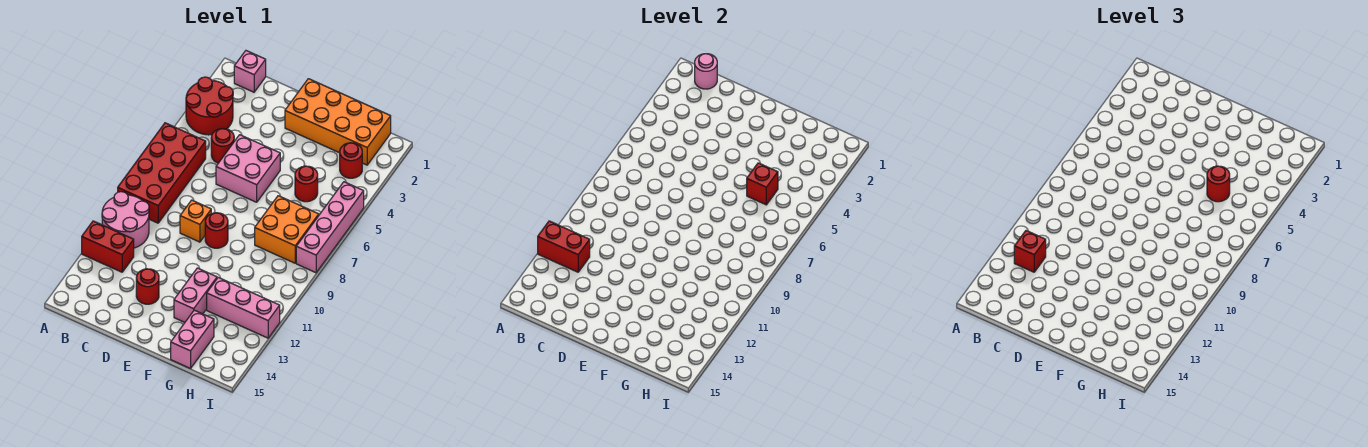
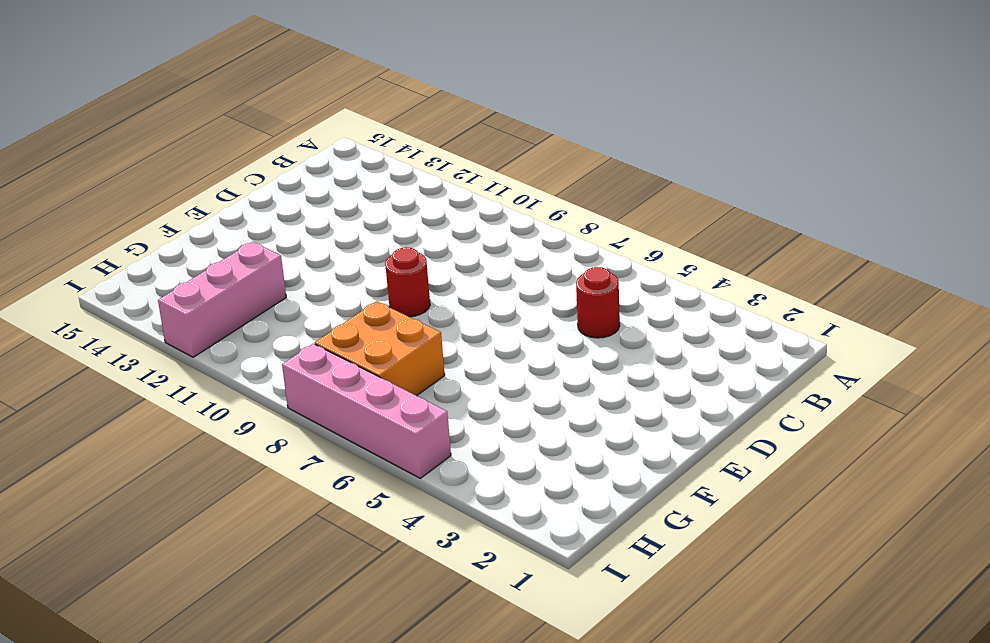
none -> red round brick A3:B4 level 1
none -> red brick A6:B9 level 1
none -> pink round brick A10:B11 level 1

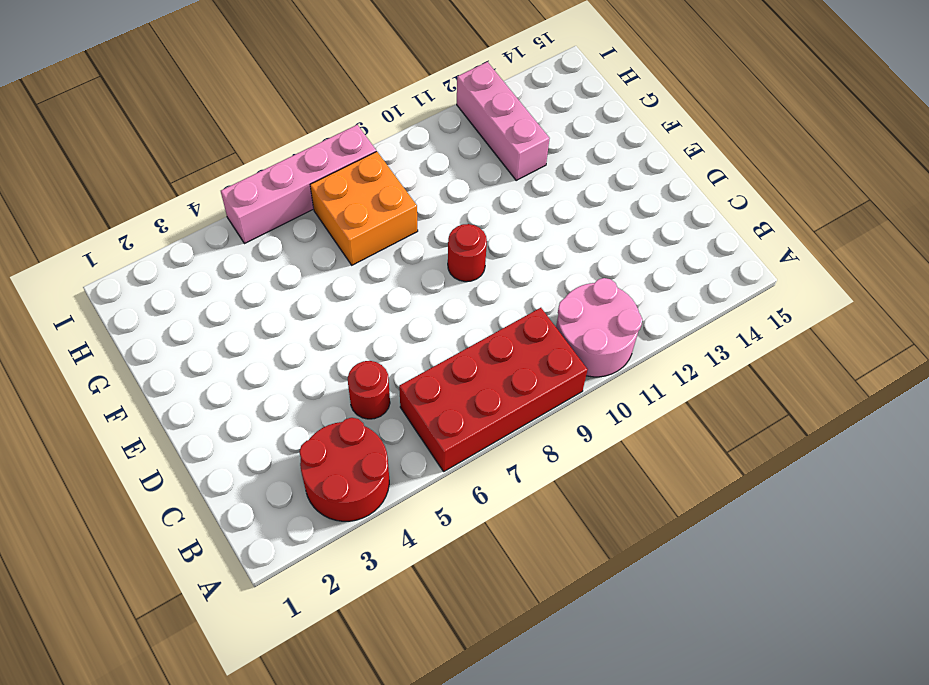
none -> red brick A12:B12 level 1
none -> pink brick B1 level 1
none -> pink brick D5:E6 level 1

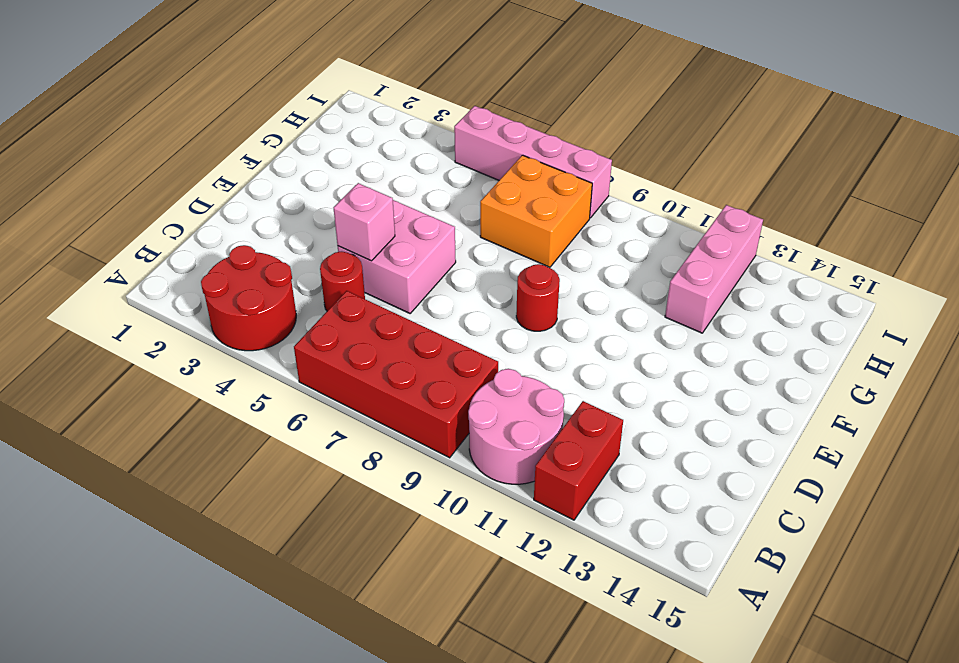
pink brick D5 level 2 -> pink brick B1 level 1
none -> orange brick D9 level 1
none -> red round brick D13 level 1
none -> orange brick E1:H2 level 1

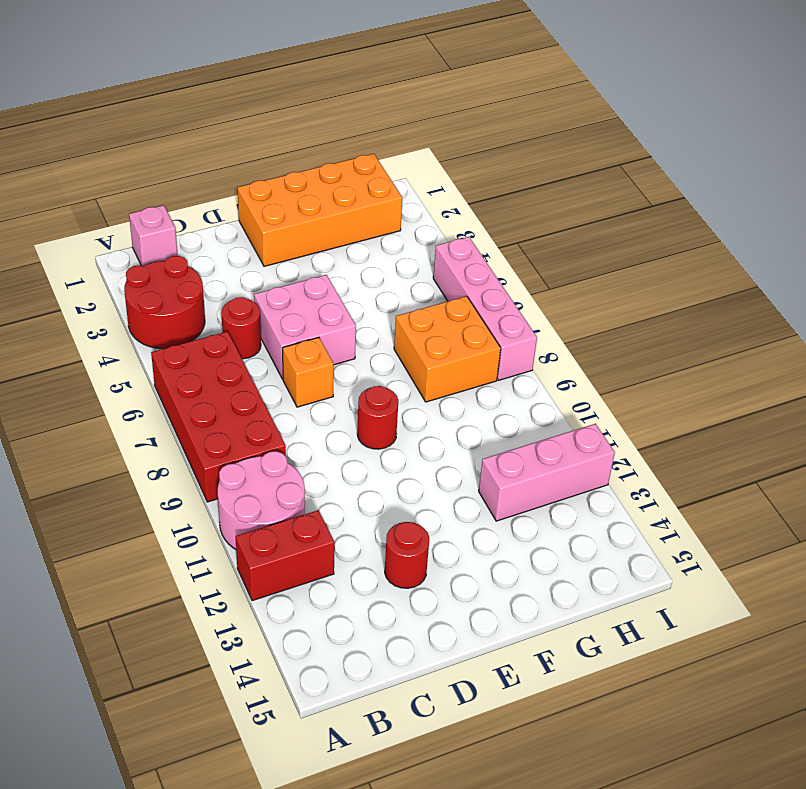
orange brick D7 level 1 -> orange brick D9 level 1
none -> pink brick F12:F13 level 1
none -> red round brick G5 level 1
none -> pink brick G14:G15 level 1

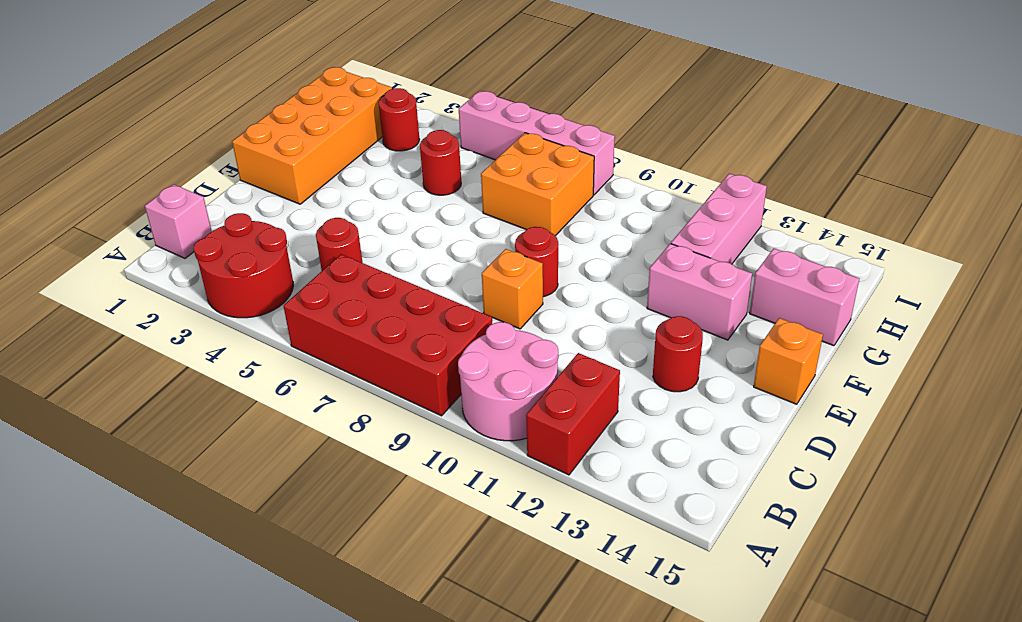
orange brick E15 level 1 -> none
none -> pink brick D5:E6 level 1
none -> red brick A12:B12 level 2
none -> pink round brick B1 level 2

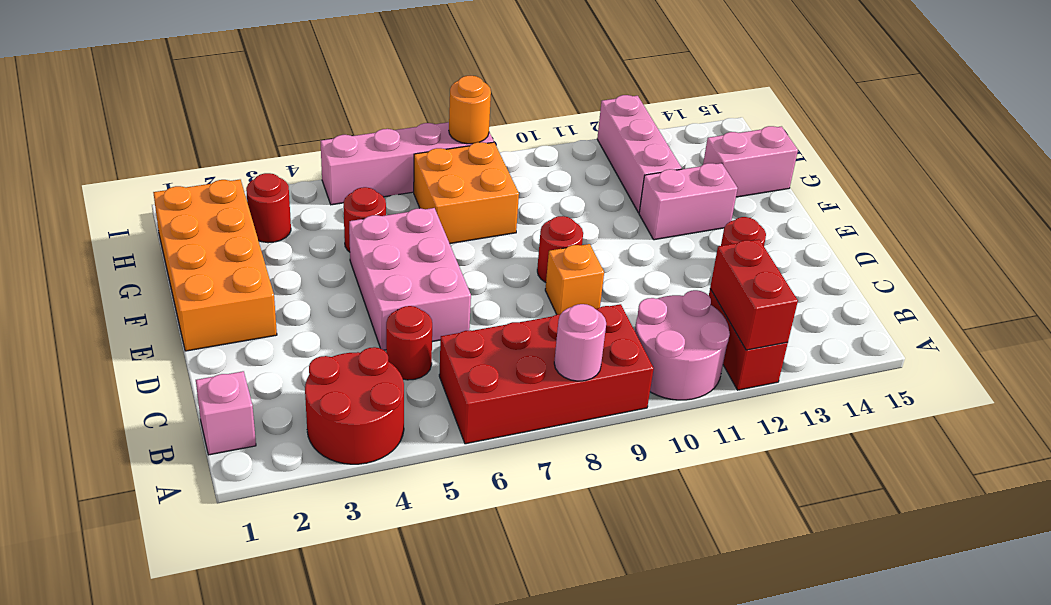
pink round brick A8 level 2 -> pink round brick B1 level 2
pink brick D5:F6 level 1 -> pink brick D5:E6 level 1
orange round brick I8 level 2 -> none
none -> red brick G5 level 2
none -> red brick B12 level 3
none -> red round brick G5 level 3

